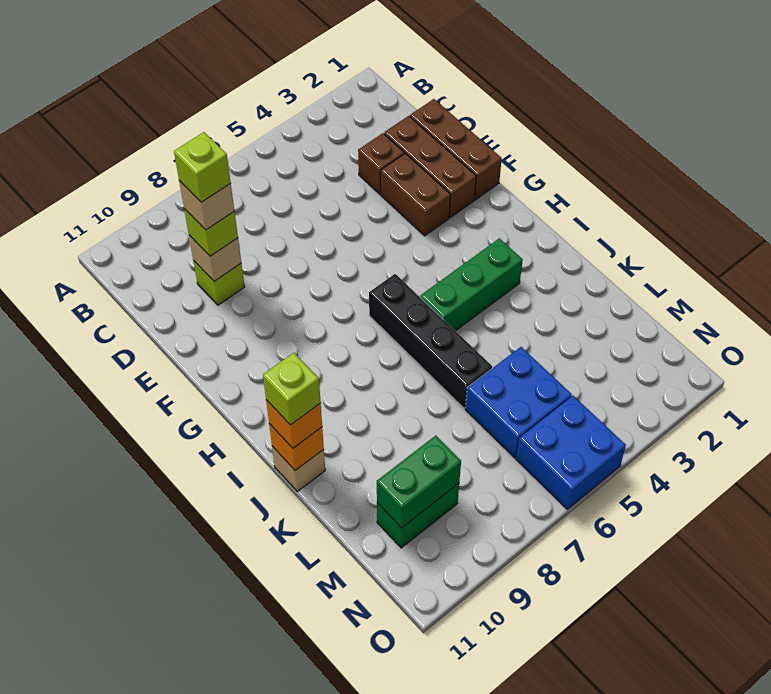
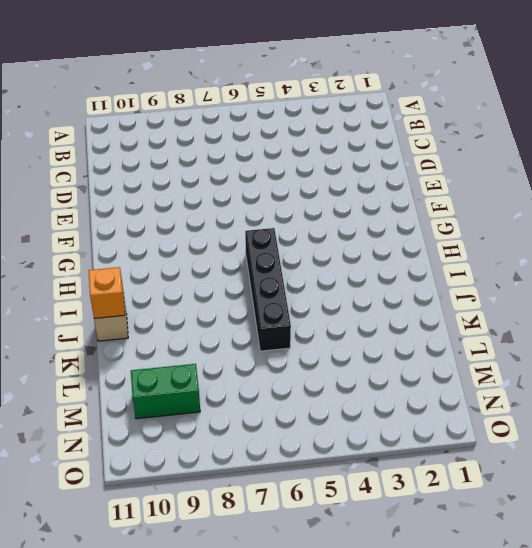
none -> brown brick D1:F1 level 1
none -> brown brick D2:F2 level 1
none -> brown brick D3 level 1

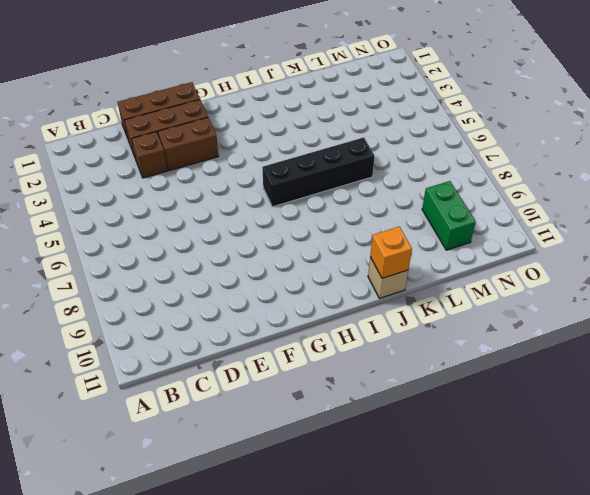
none -> lime brick D9 level 1
none -> green brick I3:I5 level 1
none -> blue brick L5:M6 level 1

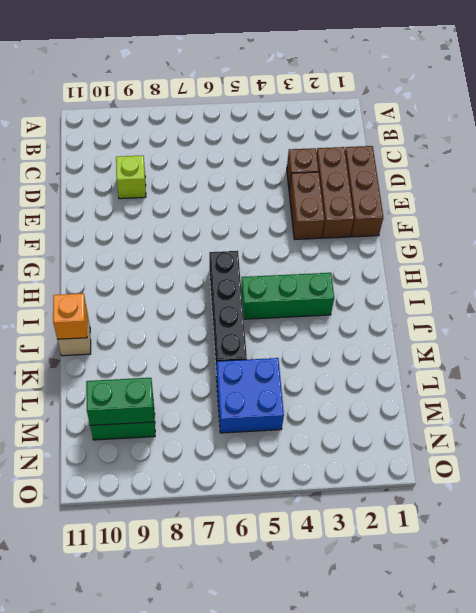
none -> blue brick N5:O6 level 1
none -> tan brick D9 level 2
none -> lime brick D9 level 3

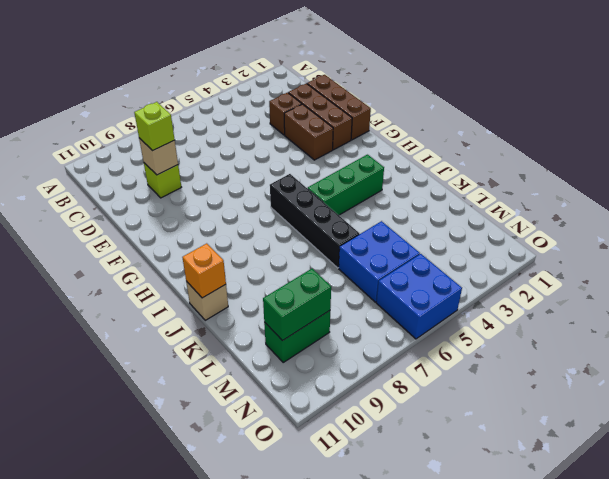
none -> orange brick J11 level 3
none -> tan brick D9 level 4
none -> lime brick J11 level 4

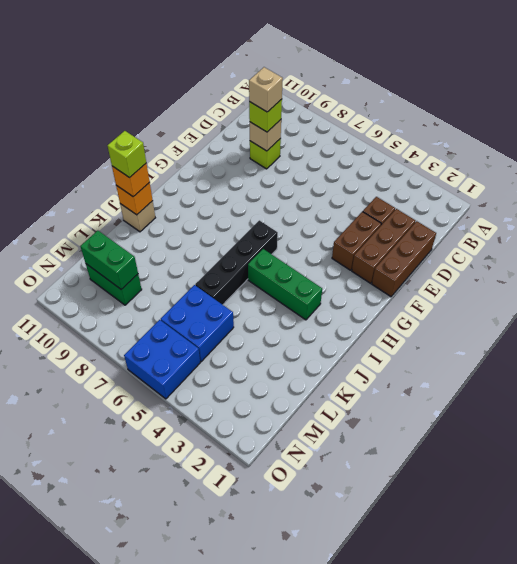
none -> lime brick D9 level 5

